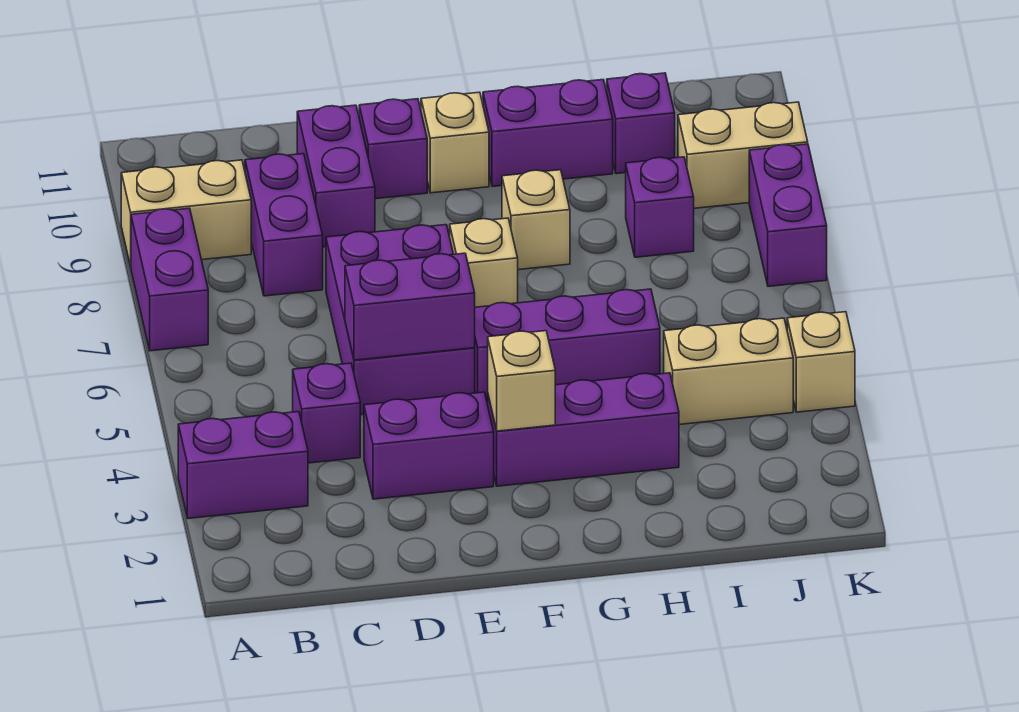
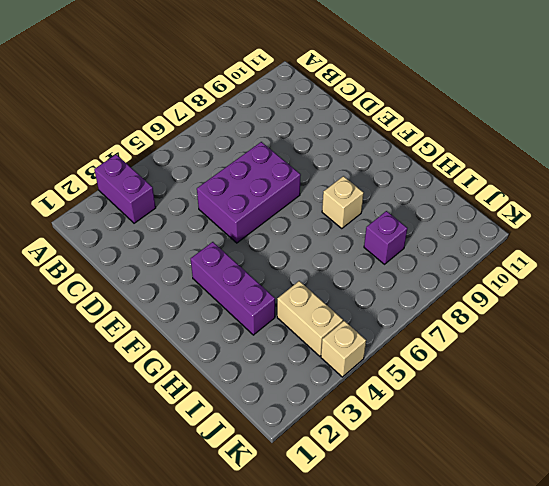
none -> purple brick A7:A8 level 1
none -> tan brick A9:B9 level 1
none -> purple brick C4 level 1

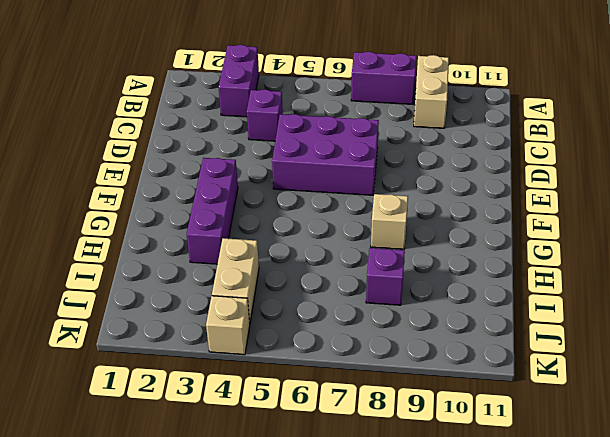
none -> purple brick C8:C9 level 1
none -> purple brick D3:E3 level 1
none -> purple brick D9:D10 level 1

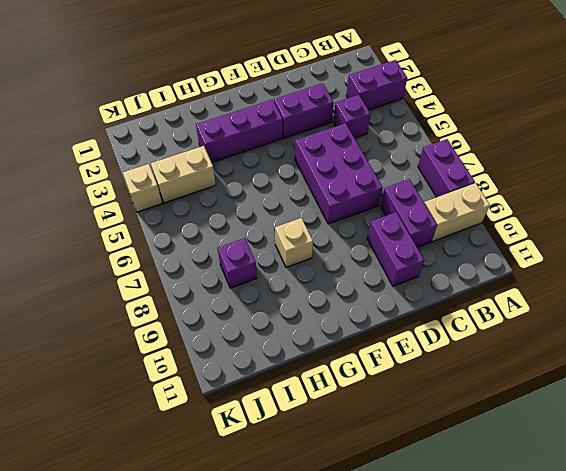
none -> purple brick E10 level 1
none -> purple brick F5:H5 level 1
none -> tan brick F7 level 1

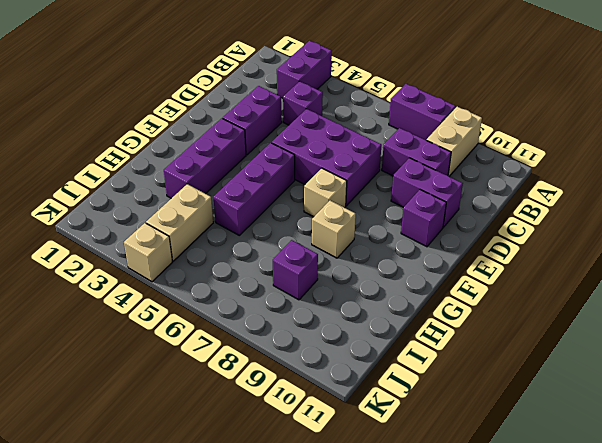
none -> tan brick F10 level 1
none -> purple brick G10:H10 level 1
none -> purple brick I10 level 1

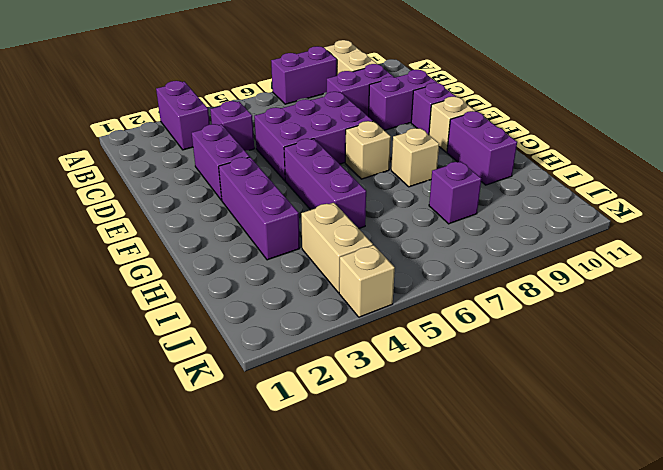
none -> purple brick I10 level 1
none -> tan brick J9:K9 level 1
none -> purple brick K7:K8 level 1

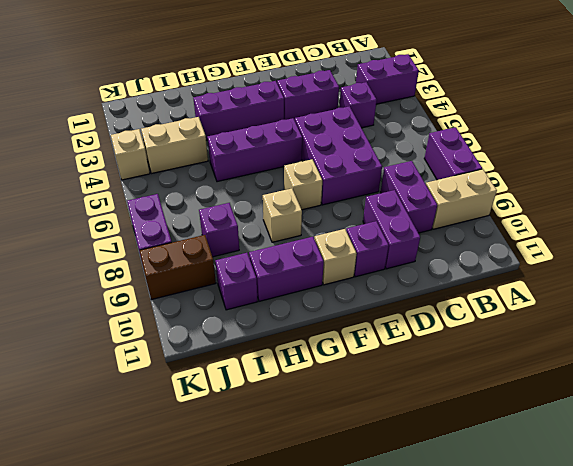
brown brick J9:K9 level 1 -> tan brick J9:K9 level 1
none -> purple brick D5:E5 level 2
none -> tan brick F3 level 2

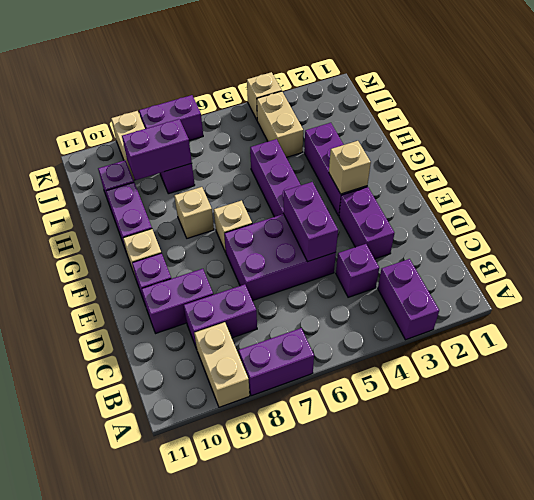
purple brick I8:I9 level 2 -> none

